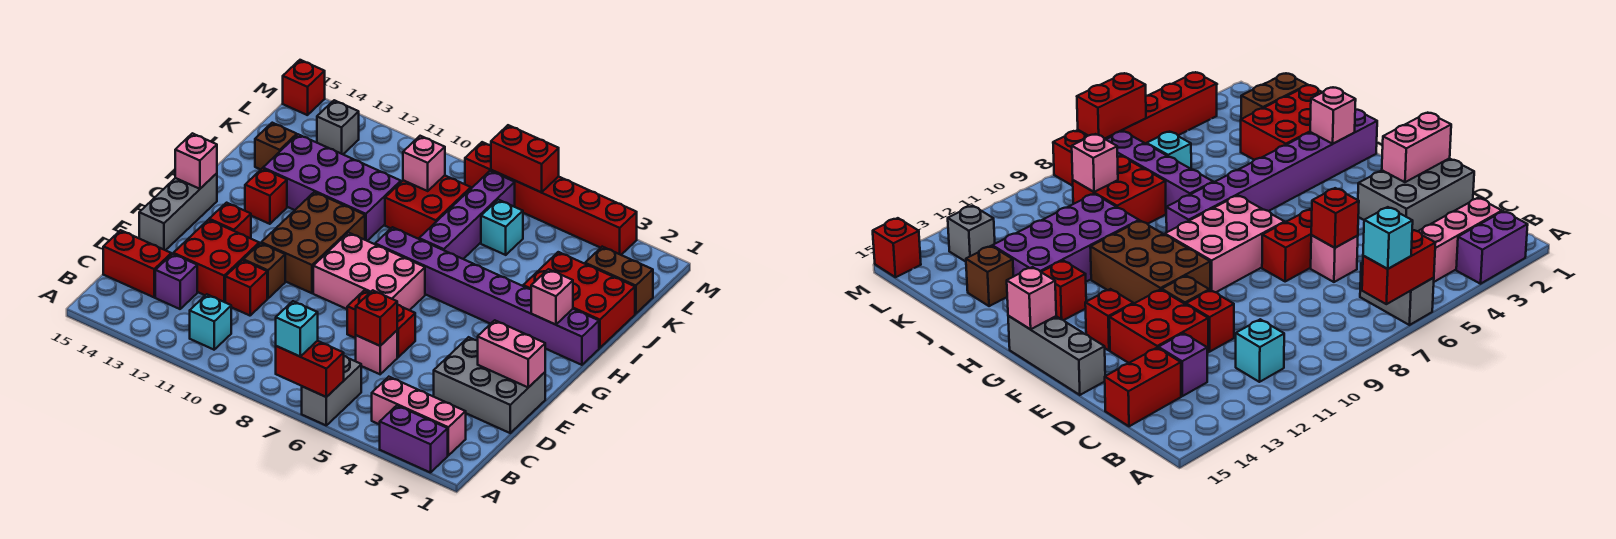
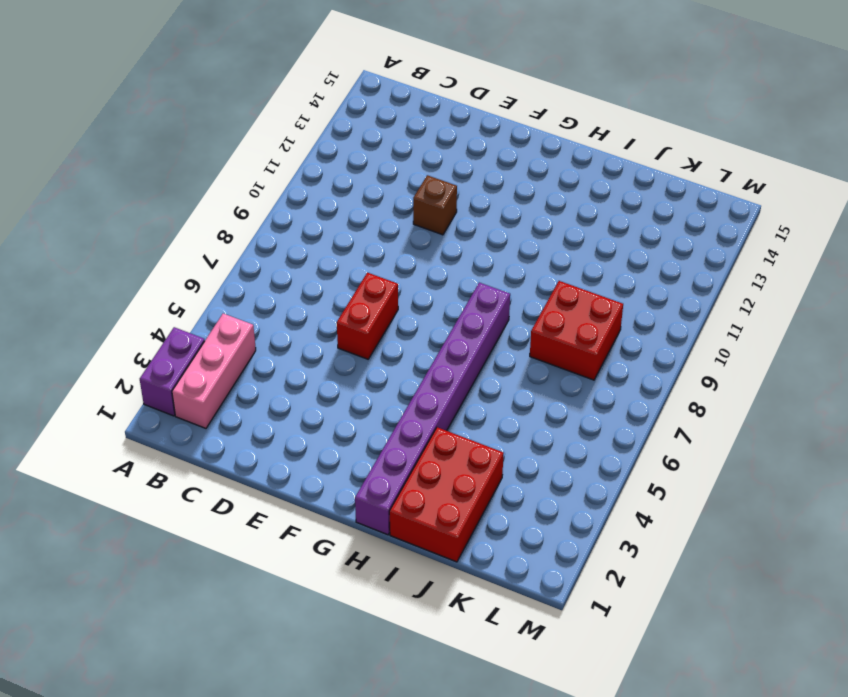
none -> grey brick A6:B6 level 1
none -> cyan brick B11 level 1
none -> purple brick C13 level 1
none -> red brick C14:C15 level 1

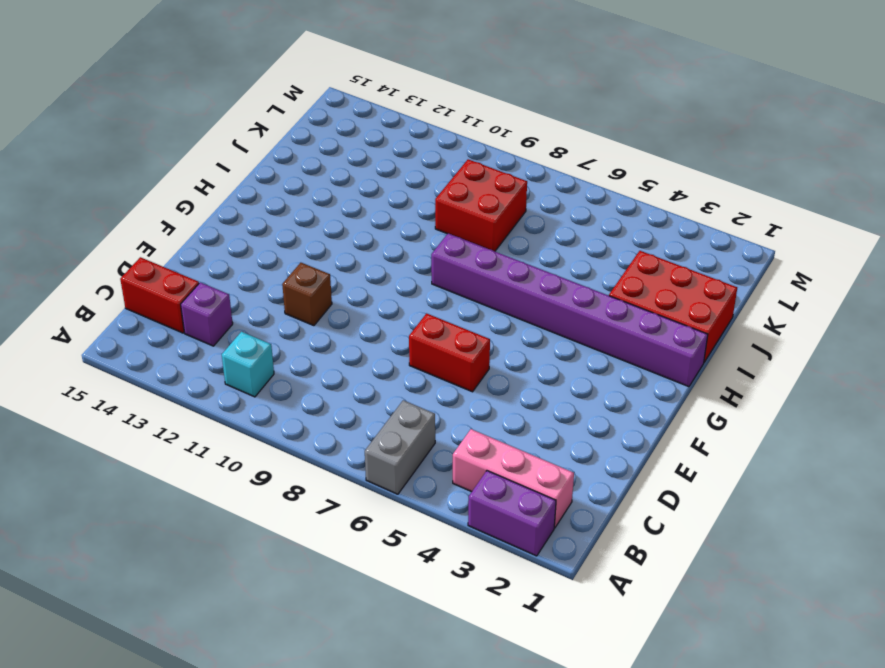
none -> grey brick D1:E3 level 1
none -> pink brick D6 level 1
none -> red brick D11 level 1
none -> red brick D12:E13 level 1

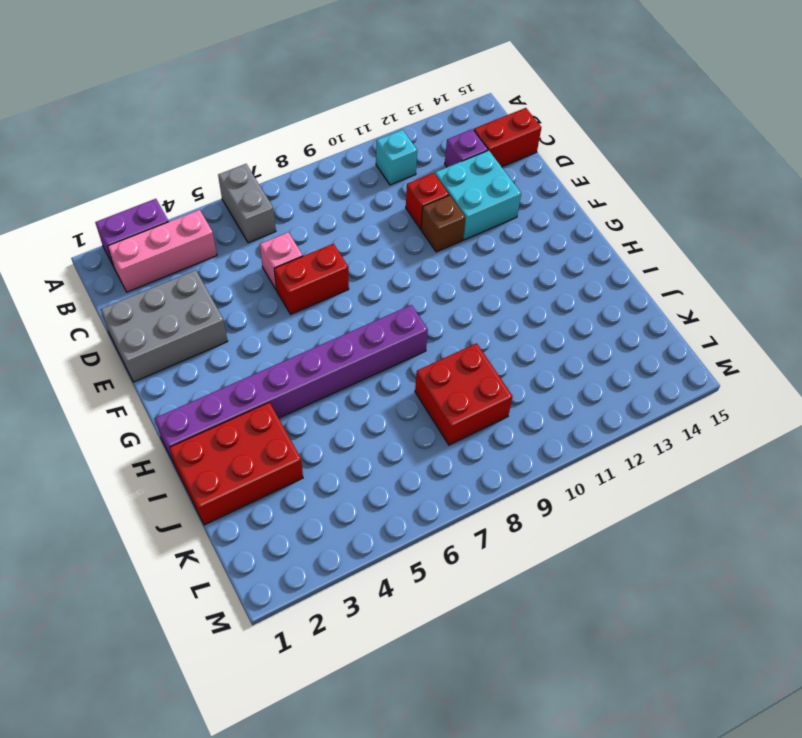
cyan brick D12:E13 level 1 -> red brick D12:E13 level 1
none -> grey brick E15:G15 level 1
none -> pink brick F7:G9 level 1
none -> brown brick F10:H11 level 1
none -> red brick F13 level 1

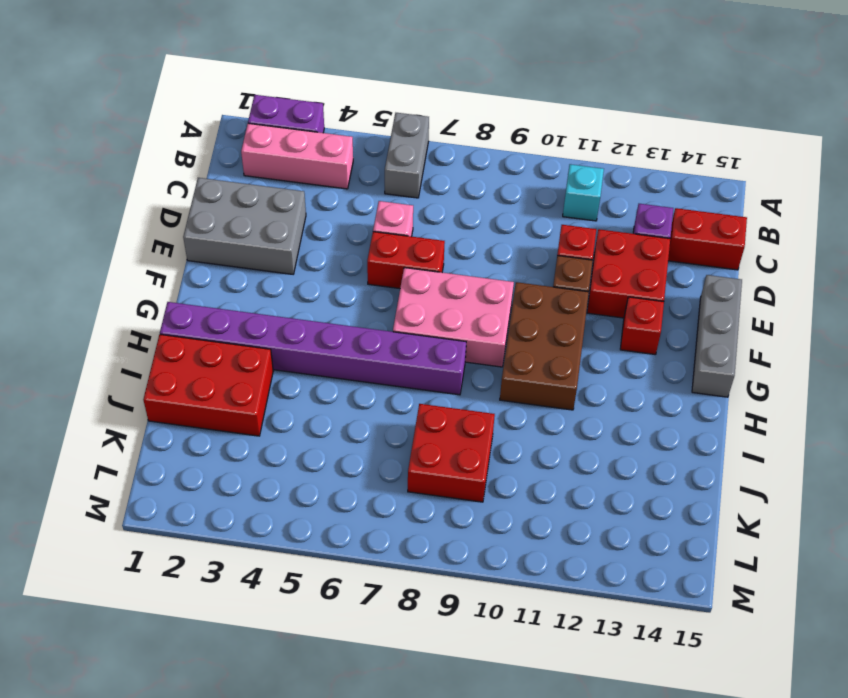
none -> red brick H13 level 1
none -> purple brick I7:L7 level 1
none -> purple brick I10:J13 level 1
none -> brown brick J14 level 1

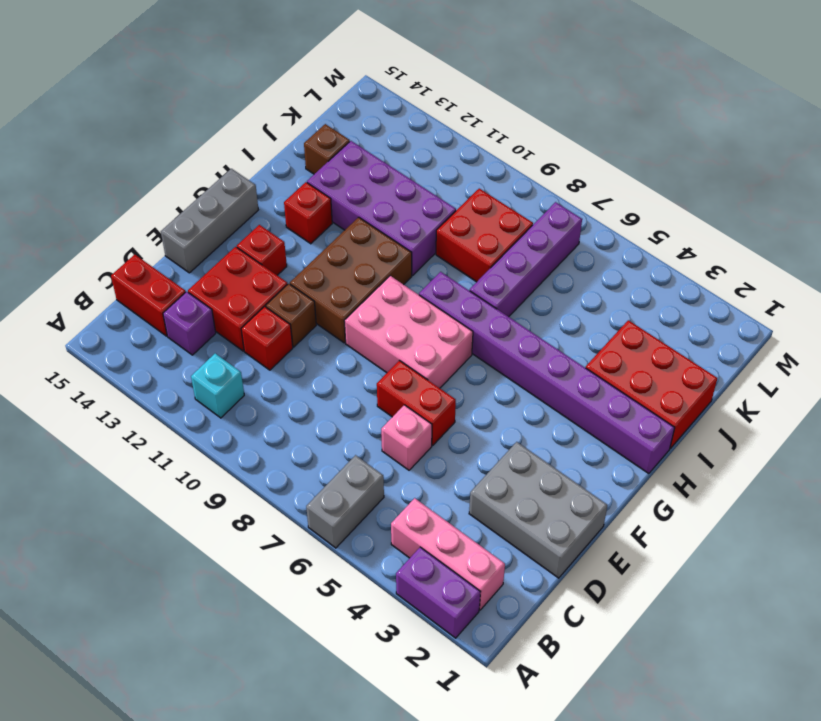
none -> brown brick K1:K2 level 1
none -> cyan brick K6 level 1
none -> grey brick L13 level 1
none -> red brick M3:M8 level 1

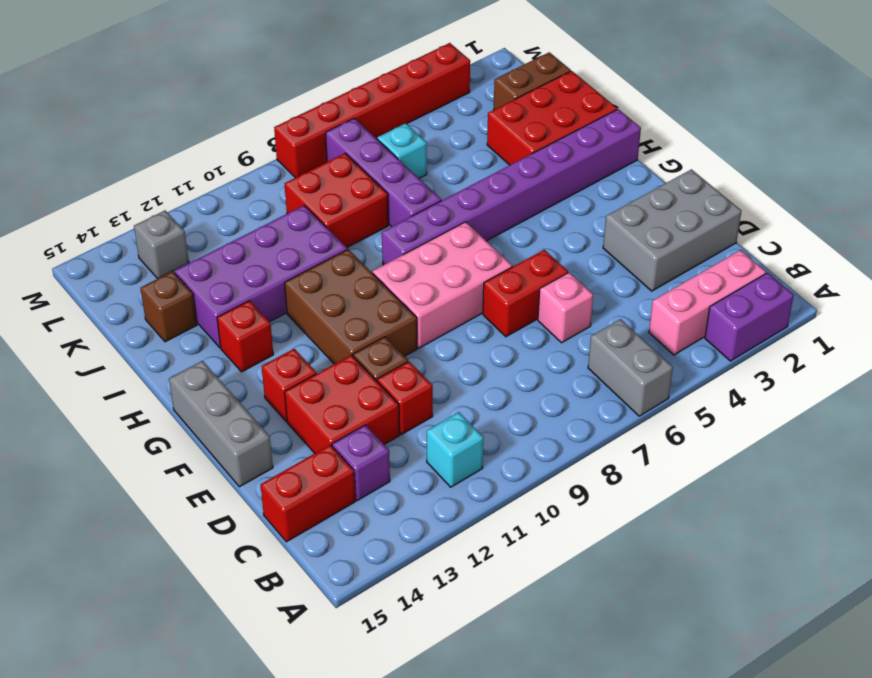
none -> red brick M15 level 1
none -> red brick A6:A7 level 2
none -> red brick D6 level 2
none -> pink brick E1:E2 level 2

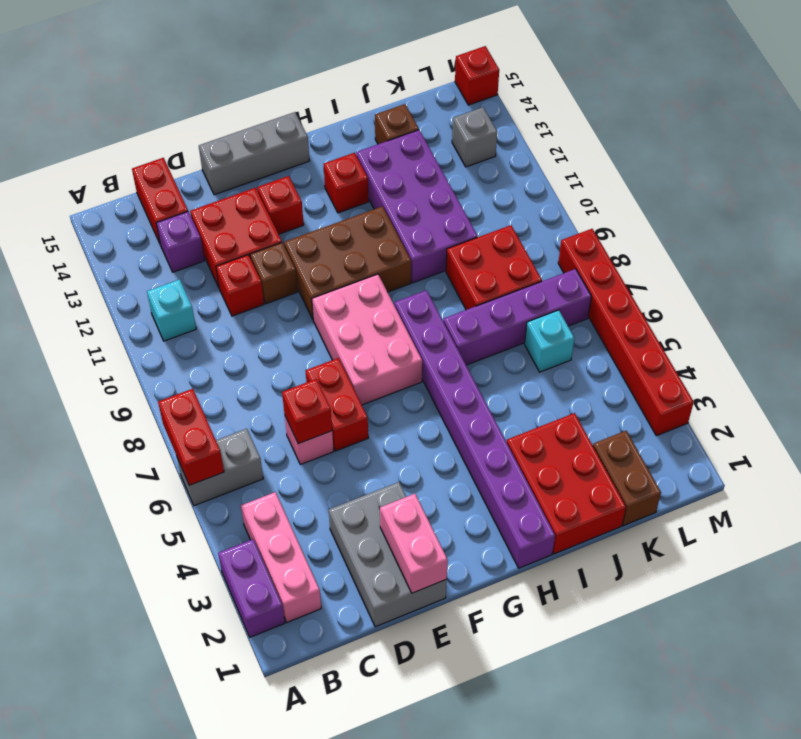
none -> pink brick G15 level 2
none -> pink brick H2 level 2
none -> pink brick K9 level 2
none -> red brick M6:M7 level 2

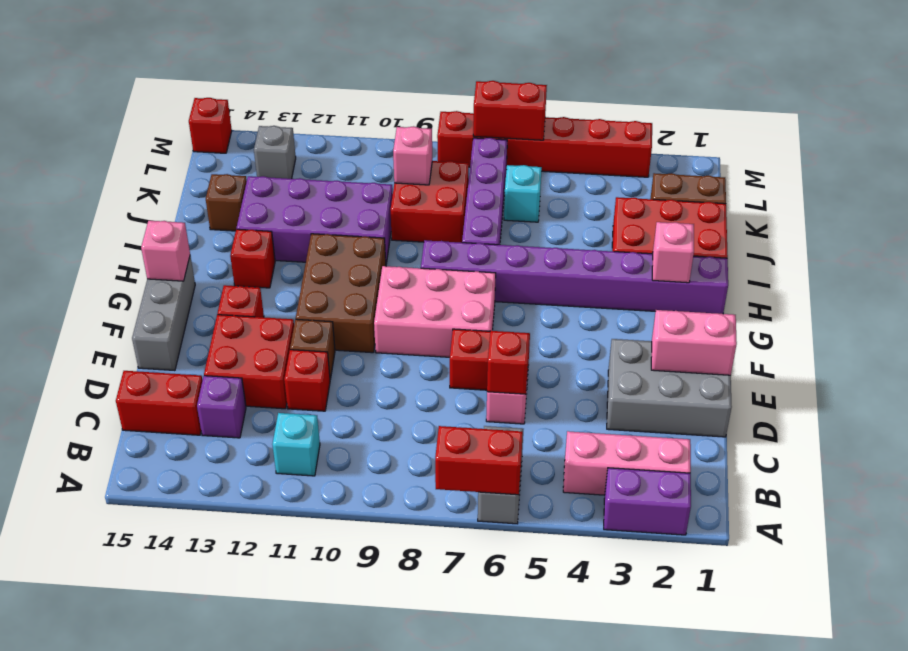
none -> cyan brick A7 level 3

